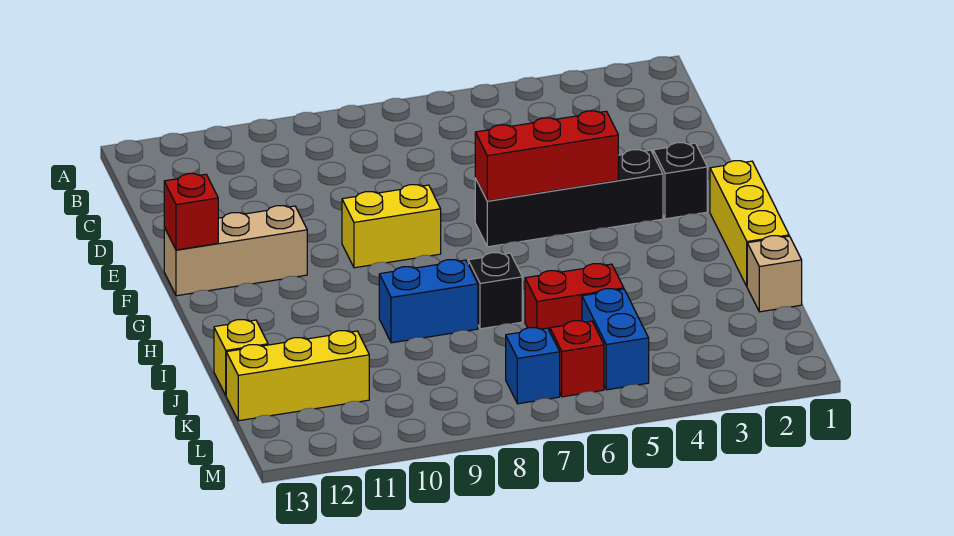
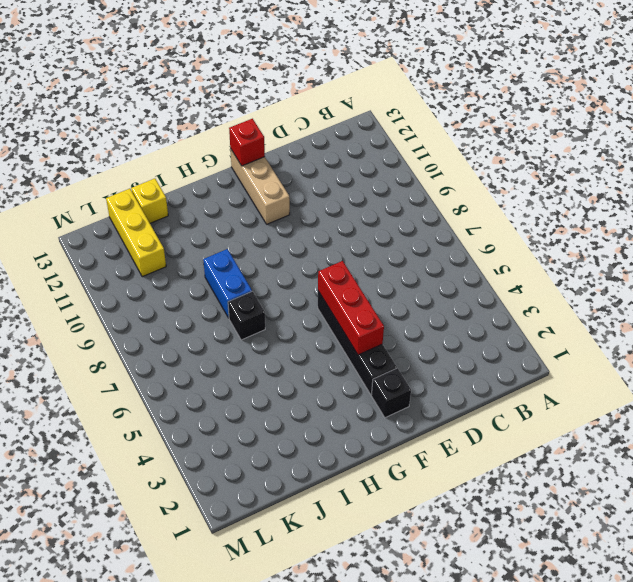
none -> yellow brick F8:F9 level 1
none -> yellow brick G1:I1 level 1
none -> tan brick J1 level 1

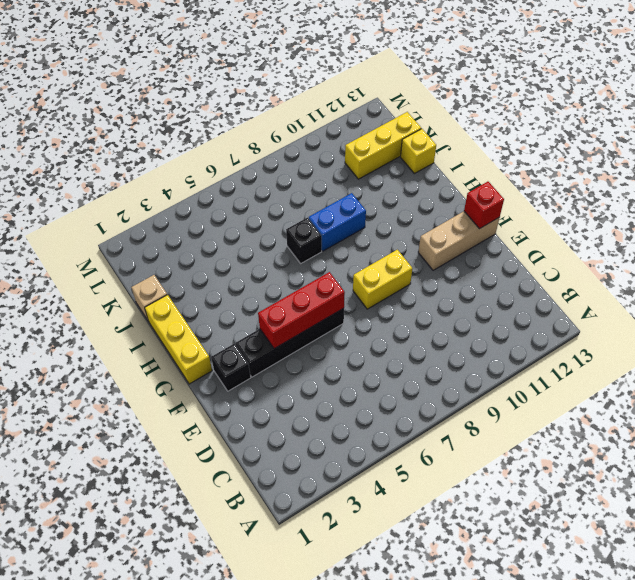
none -> red brick J5:J6 level 1
none -> blue brick K5:L5 level 1
none -> red brick L6 level 1

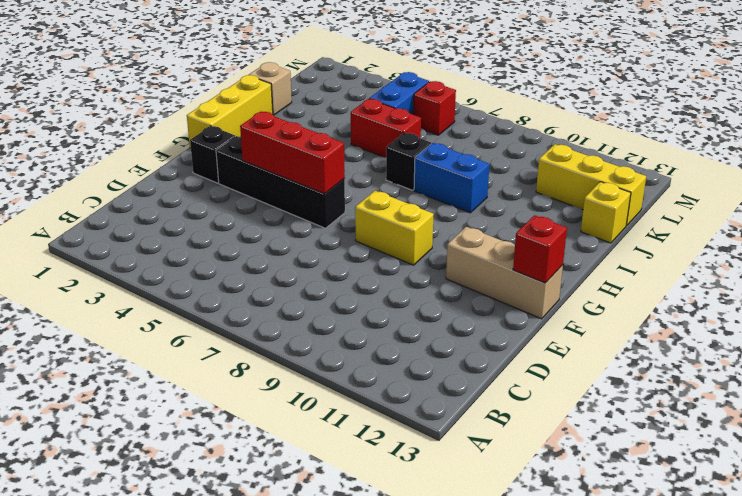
none -> blue brick L7 level 1

